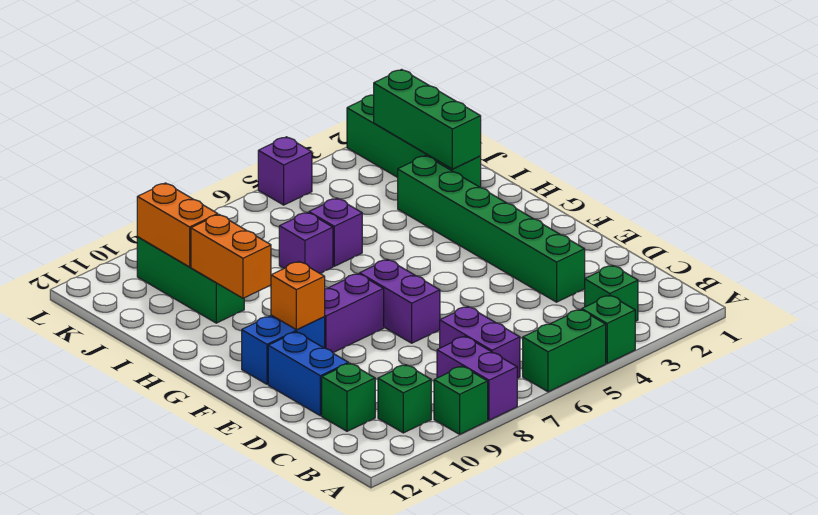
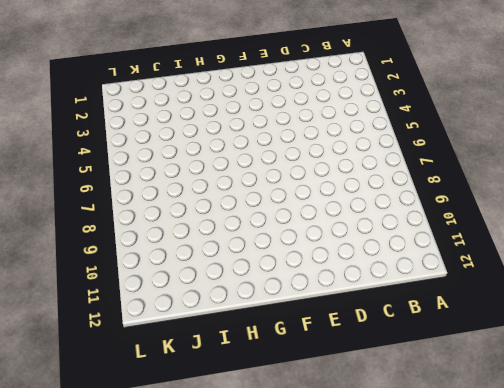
none -> green brick A4 level 1
none -> green brick A5:A6 level 1
none -> purple brick A8:B8 level 1

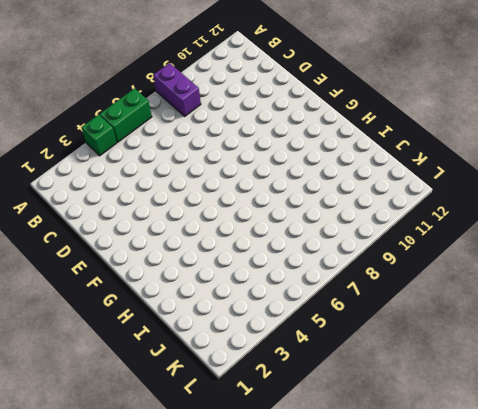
none -> green brick A9 level 1
none -> green brick B3 level 1
none -> purple brick B7:C7 level 1

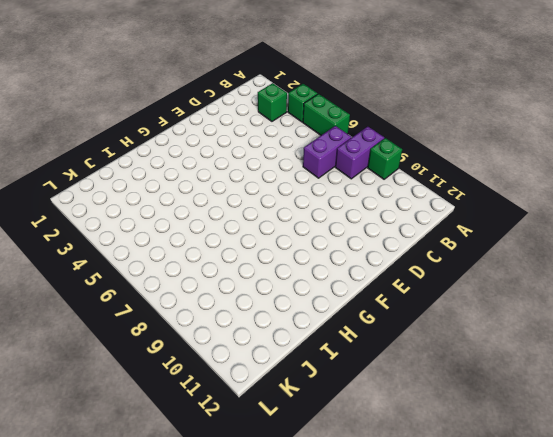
none -> green brick B10 level 1
none -> green brick C11 level 1
none -> green brick D3:I3 level 1

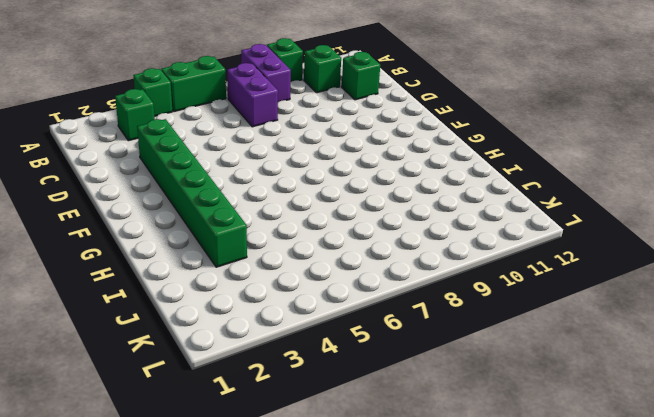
none -> blue brick D11:E11 level 1
none -> purple brick E7:F7 level 1
none -> purple brick F8:F9 level 1

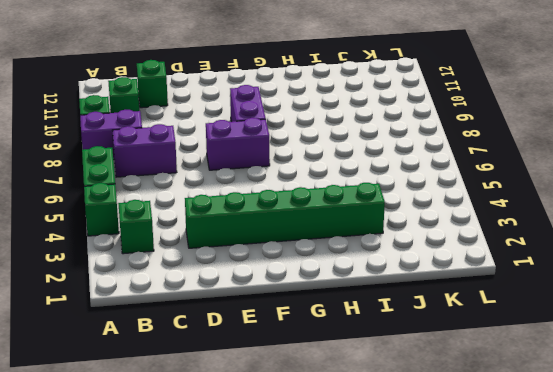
none -> blue brick D11:E11 level 1
none -> blue brick F10:F11 level 1
none -> green brick I2:L2 level 1

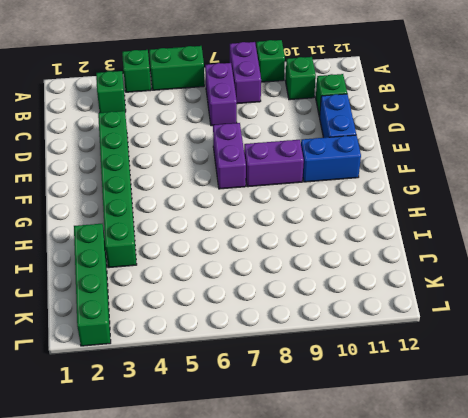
none -> purple brick I6 level 1
none -> purple brick I7 level 1
none -> green brick I10:K10 level 1

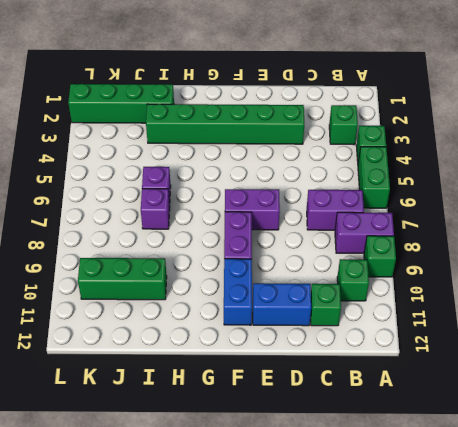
none -> purple brick L5 level 1
none -> orange brick F10 level 2
none -> orange brick H10:I10 level 2

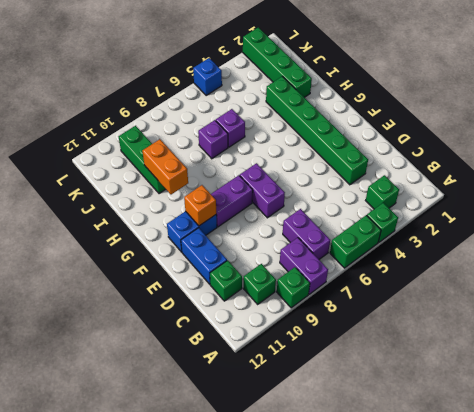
blue brick L5 level 1 -> purple brick L5 level 1
none -> green brick I2:K2 level 2
none -> orange brick J10:K10 level 2

